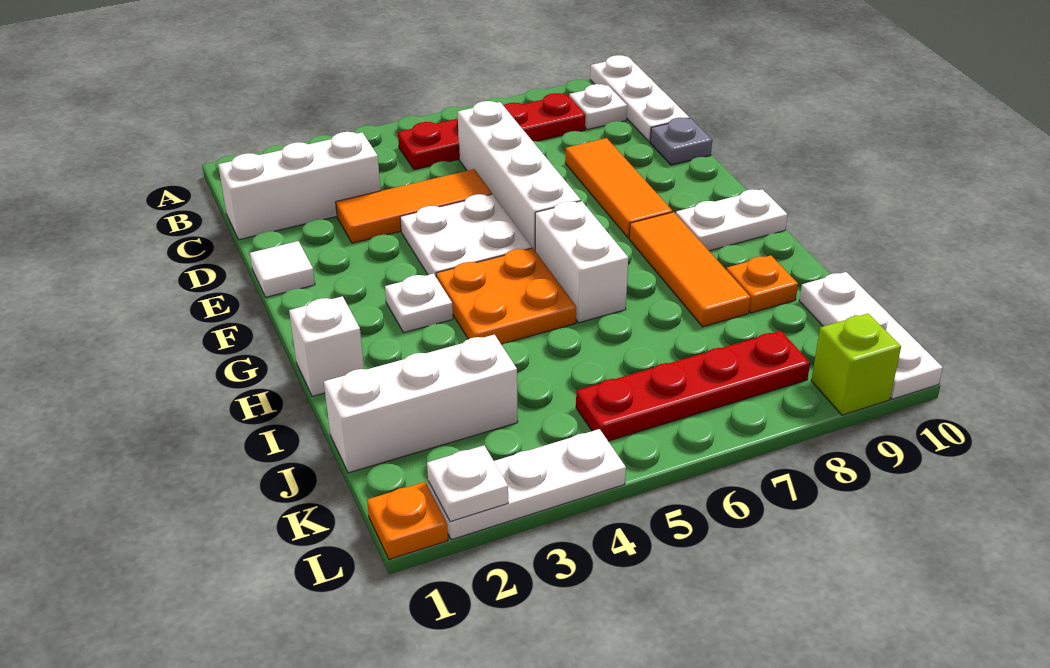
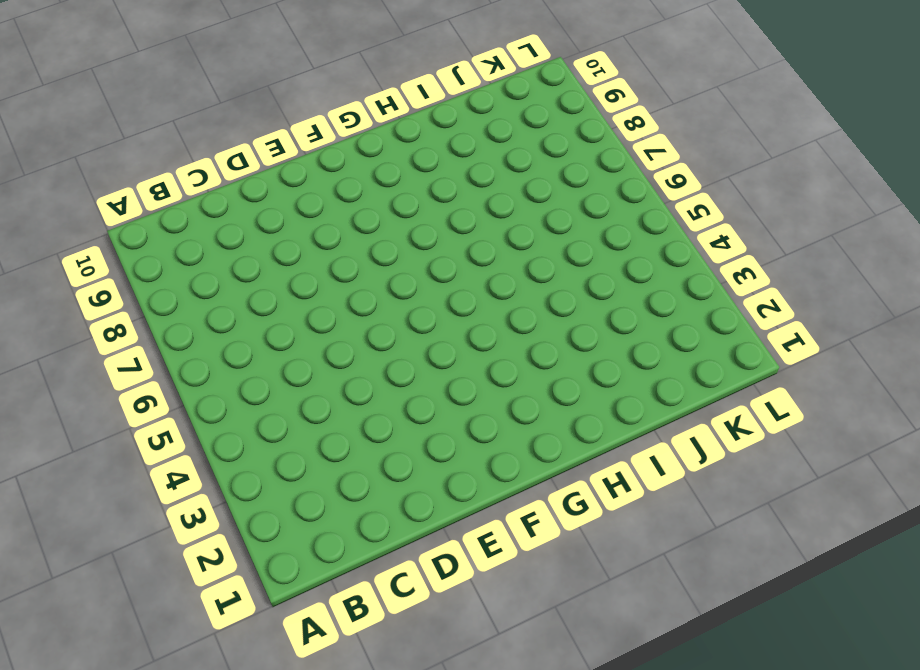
none -> white plate A10:C10 level 1
none -> red plate B5:B8 level 1
none -> white plate B9 level 1

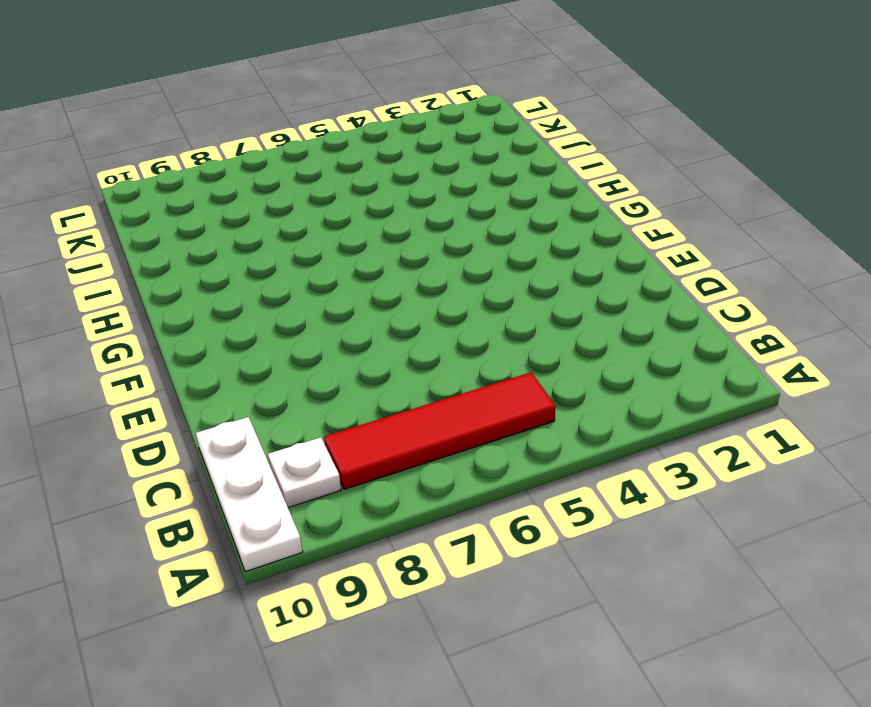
red tile B5:B8 level 1 -> red plate B5:B8 level 1
none -> white brick C1:C3 level 1
none -> white brick C6:F6 level 1
none -> orange tile D3:D5 level 1

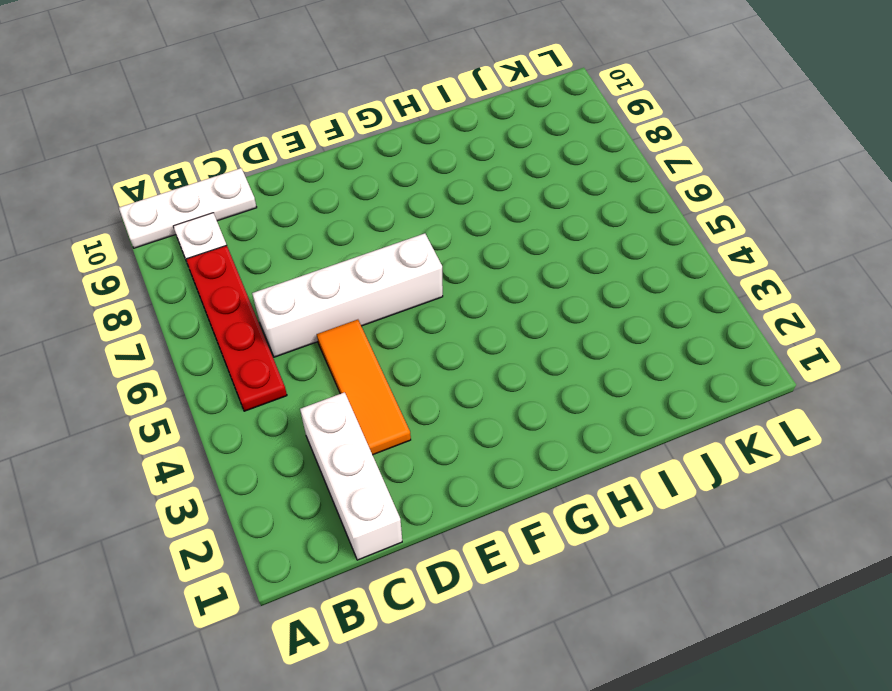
none -> orange tile D8:F8 level 1
none -> grey plate D10 level 1
none -> white tile E1 level 1

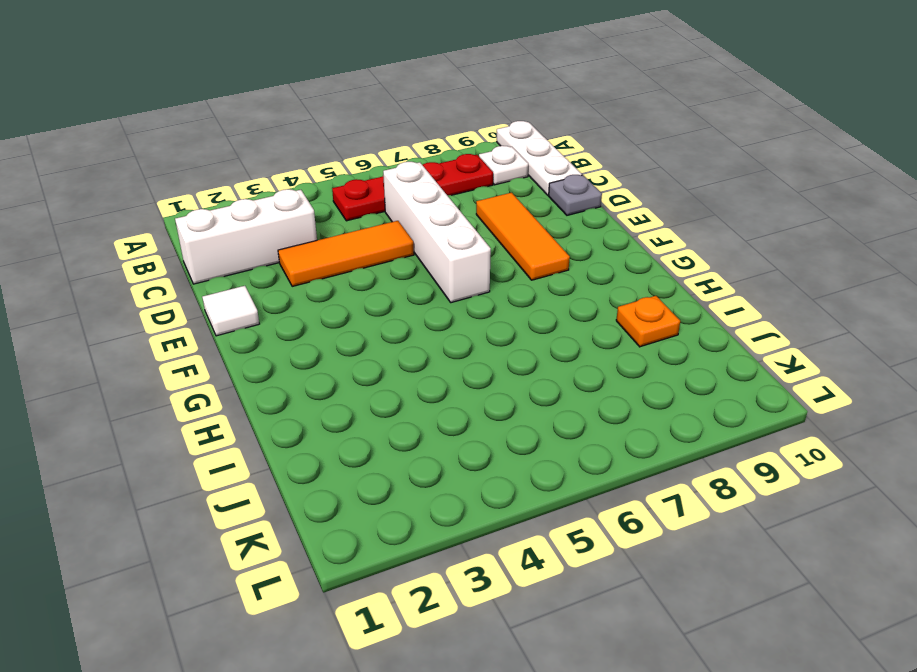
none -> white plate E4:F5 level 1
none -> white plate G3 level 1
none -> orange plate G4:H5 level 1

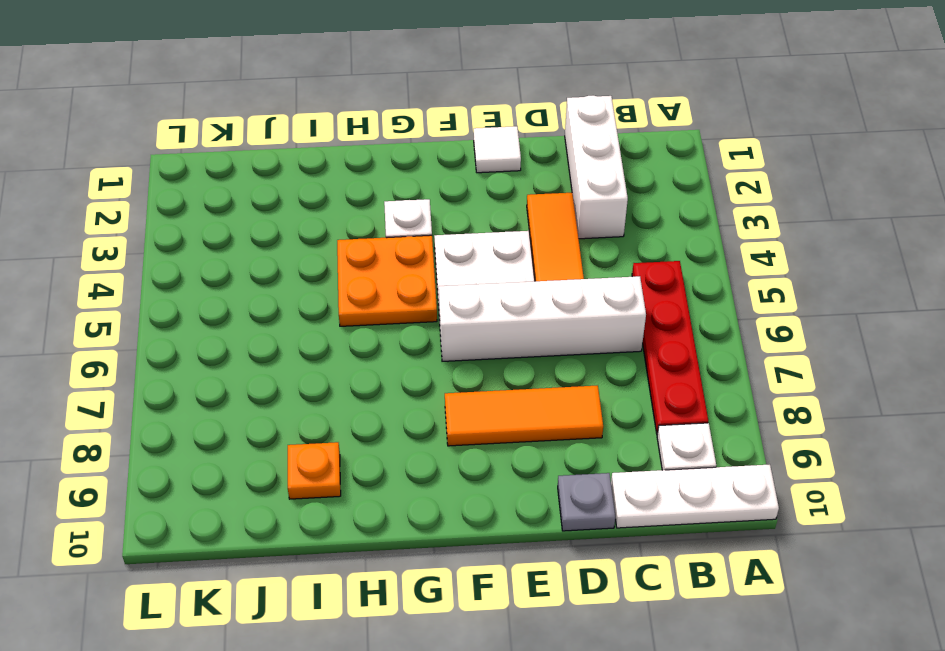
none -> white brick G6:H6 level 1
none -> orange tile G8:I8 level 1
none -> white plate G9:G10 level 1

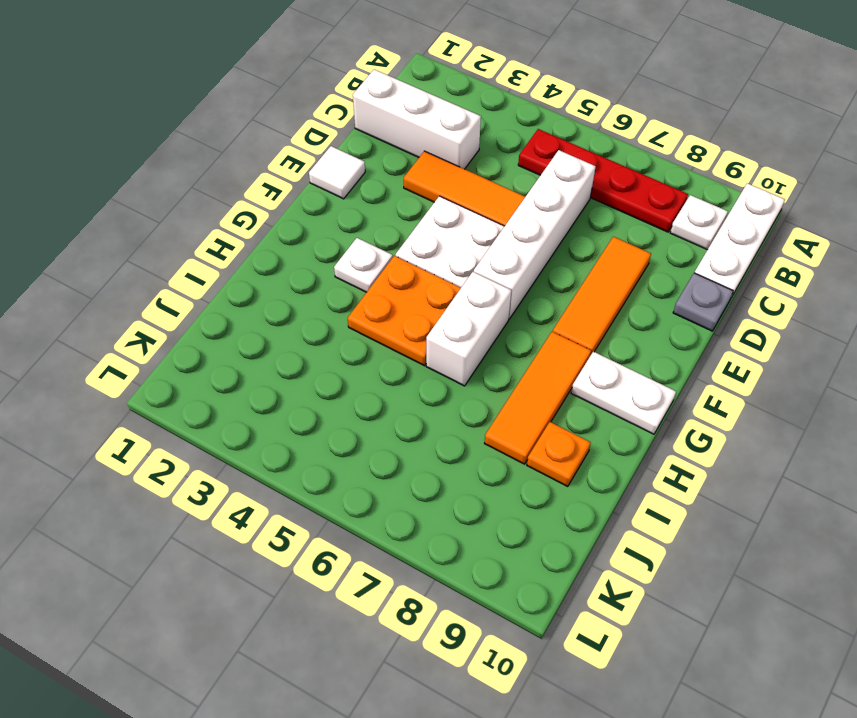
none -> white brick H1 level 1
none -> white brick J1:J3 level 1
none -> white plate J10:L10 level 1

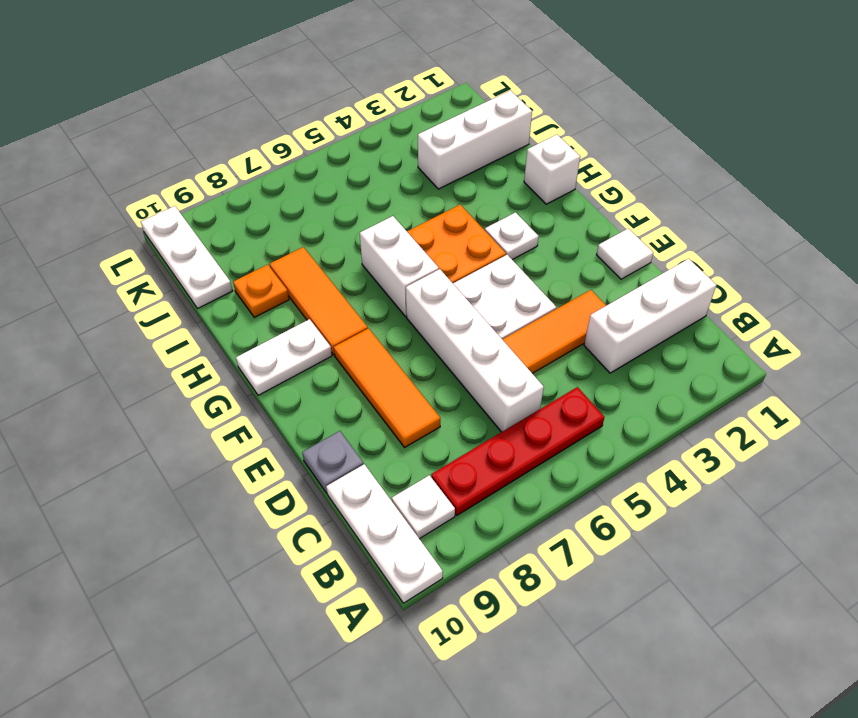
none -> red plate K5:K8 level 1
none -> orange plate L1 level 1
none -> white plate L2:L4 level 1

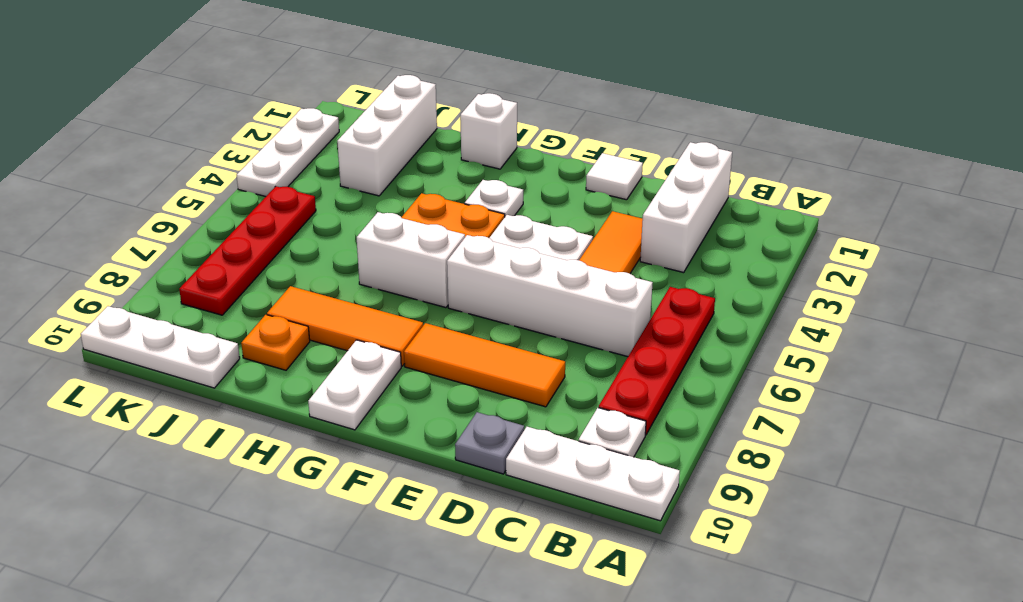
none -> orange plate L1 level 1
none -> lime brick L9 level 1
none -> white plate L2 level 2

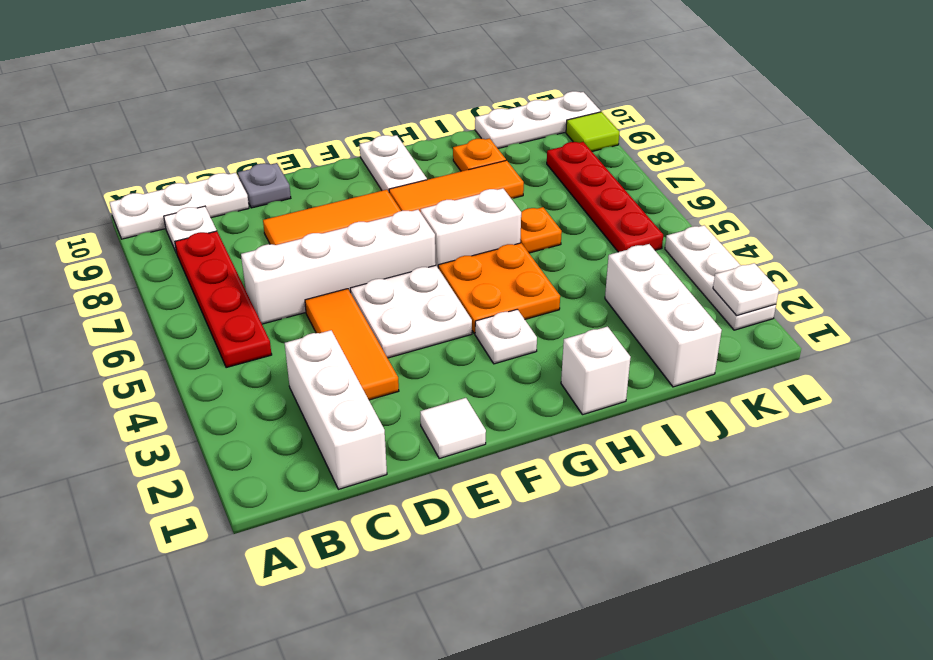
orange plate I6 level 1 -> orange plate L1 level 1
lime tile L9 level 1 -> lime brick L9 level 1

